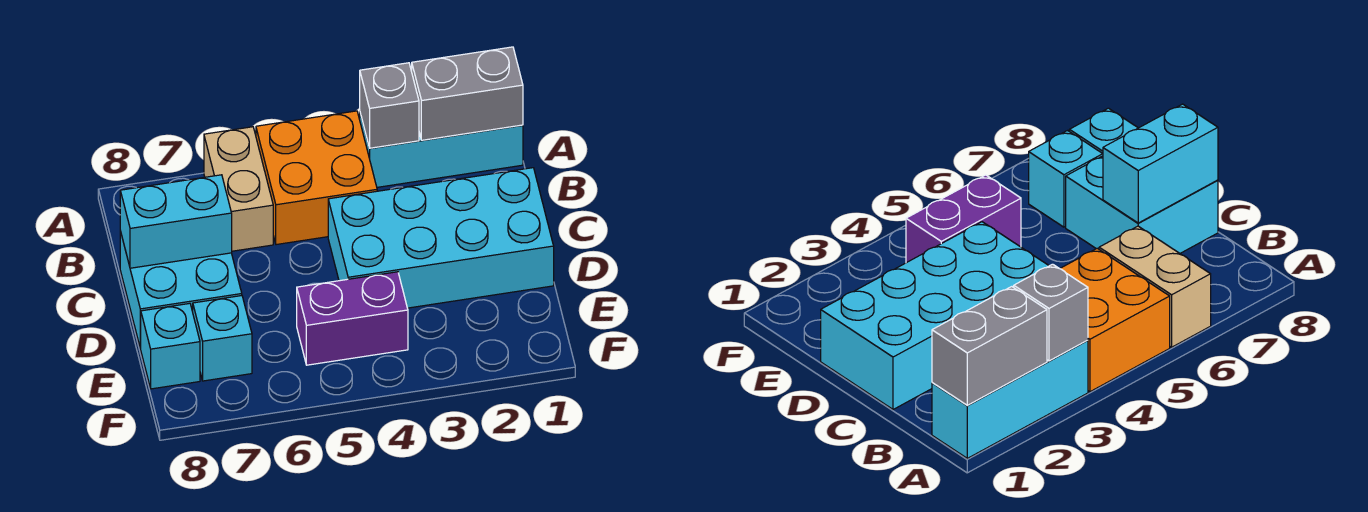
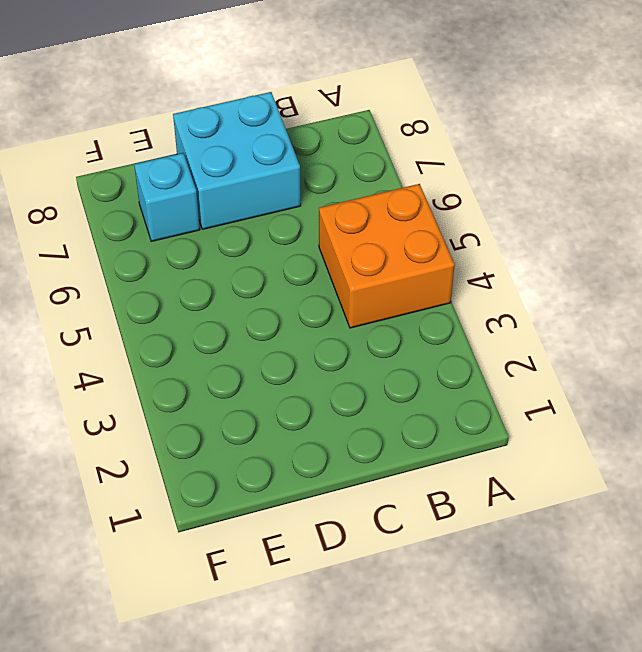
none -> cyan brick A1:A3 level 1
none -> tan brick A6:B6 level 1

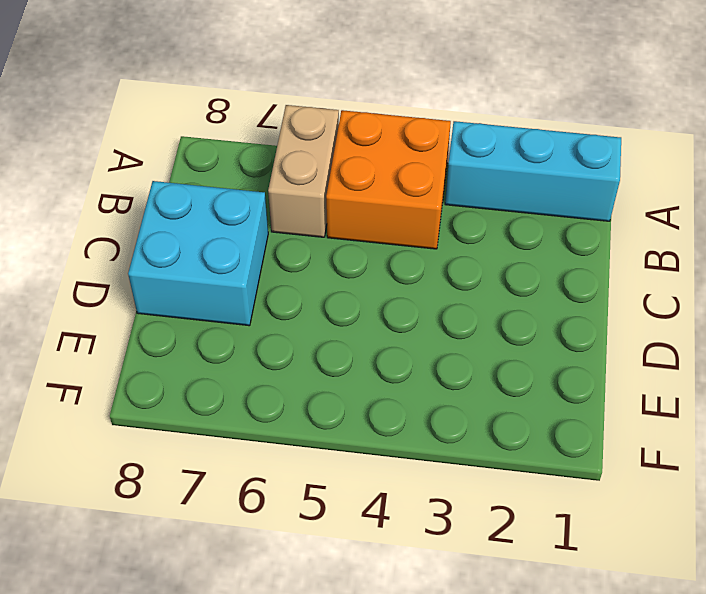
none -> cyan brick C1:D4 level 1
none -> purple brick E4:E5 level 1

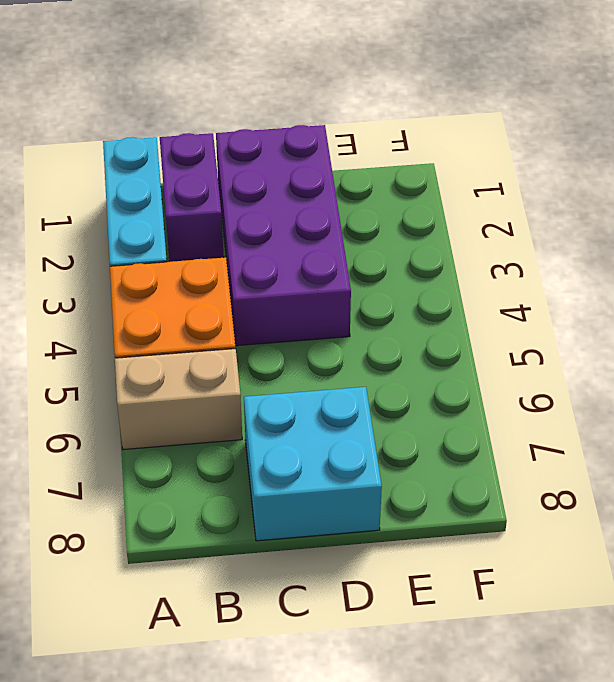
purple brick B1:B2 level 1 -> purple brick E4:E5 level 1
purple brick C1:D4 level 1 -> cyan brick C1:D4 level 1
none -> cyan brick E7 level 1
none -> cyan brick E8 level 1

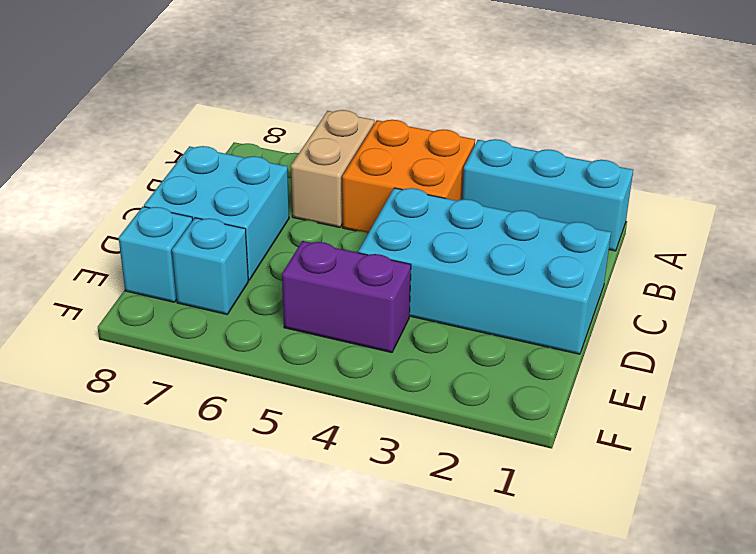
none -> grey brick A1:A2 level 2
none -> grey brick A3 level 2

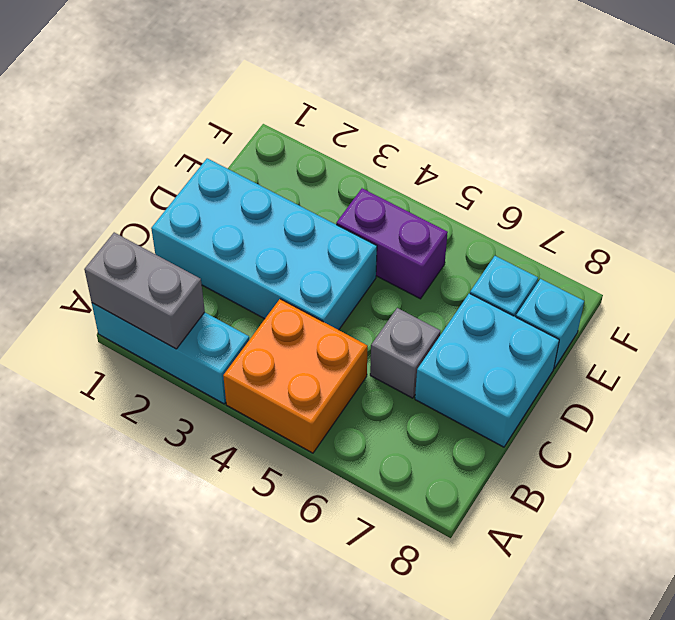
grey brick C6 level 1 -> grey brick A3 level 2
none -> tan brick A6:B6 level 1
none -> cyan brick C7:C8 level 2

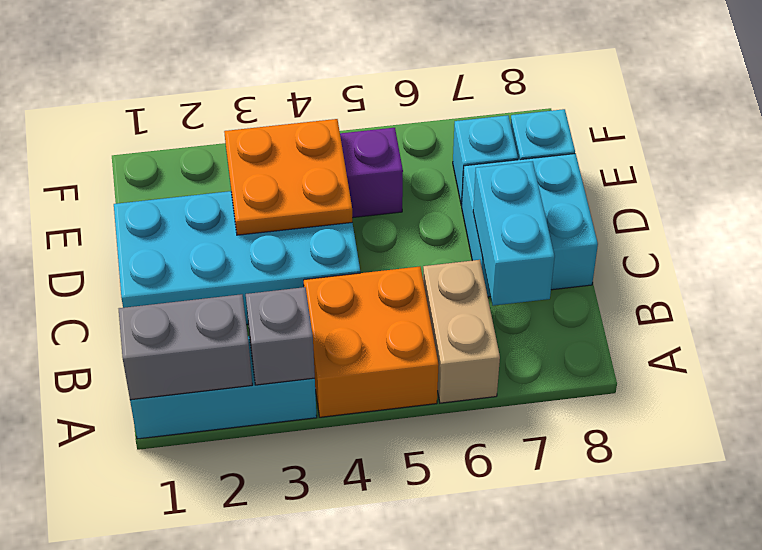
cyan brick B7:C7 level 2 -> cyan brick C7:C8 level 2
orange plate D3:E4 level 2 -> none

